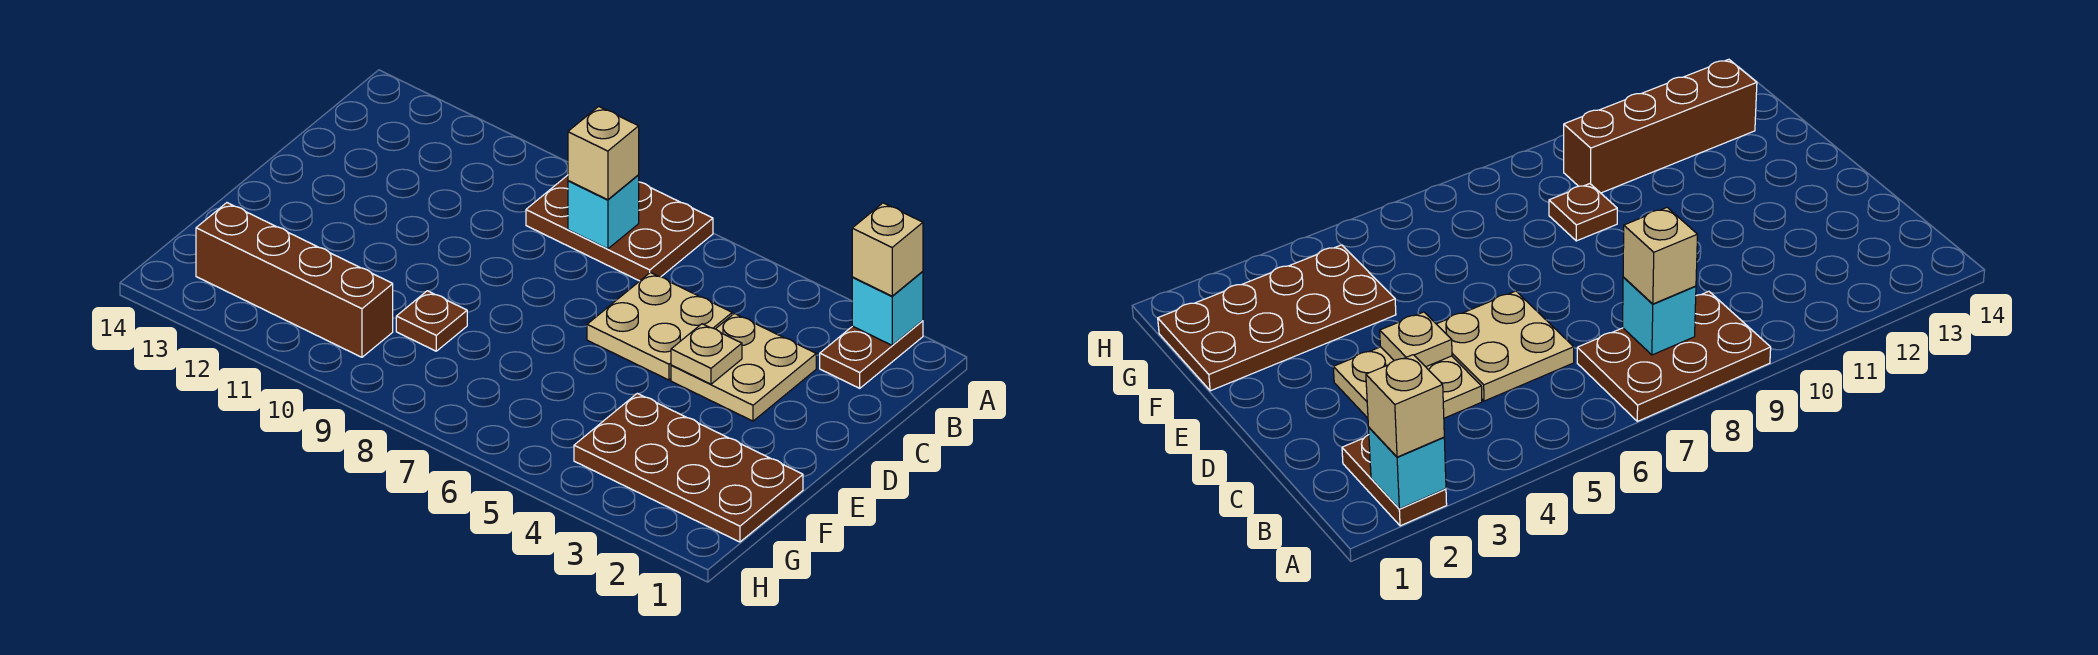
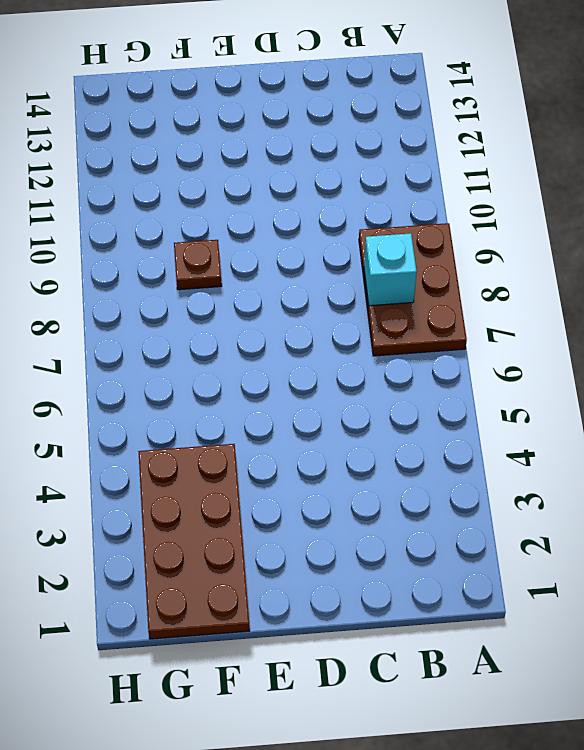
none -> brown plate A2:B2 level 1
none -> tan plate C3:D4 level 1
none -> tan plate C5:D6 level 1

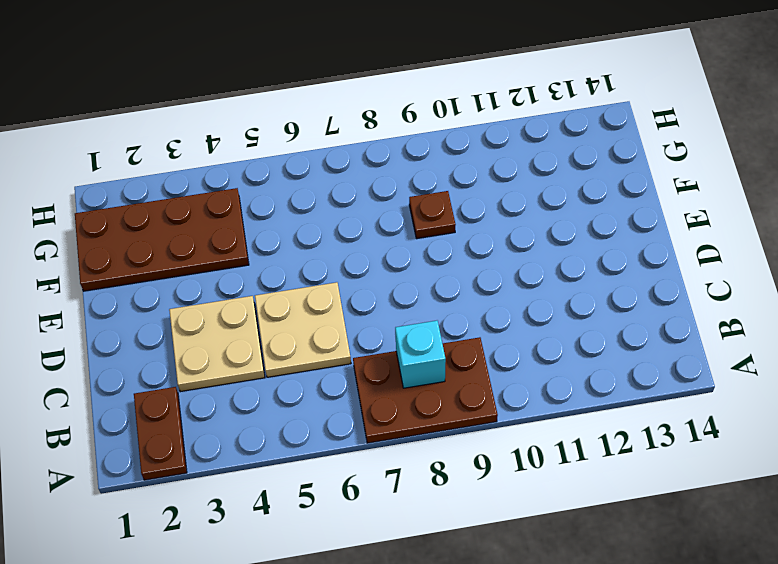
none -> brown brick G10:G13 level 1
none -> cyan brick A2 level 2
none -> tan plate D4 level 2

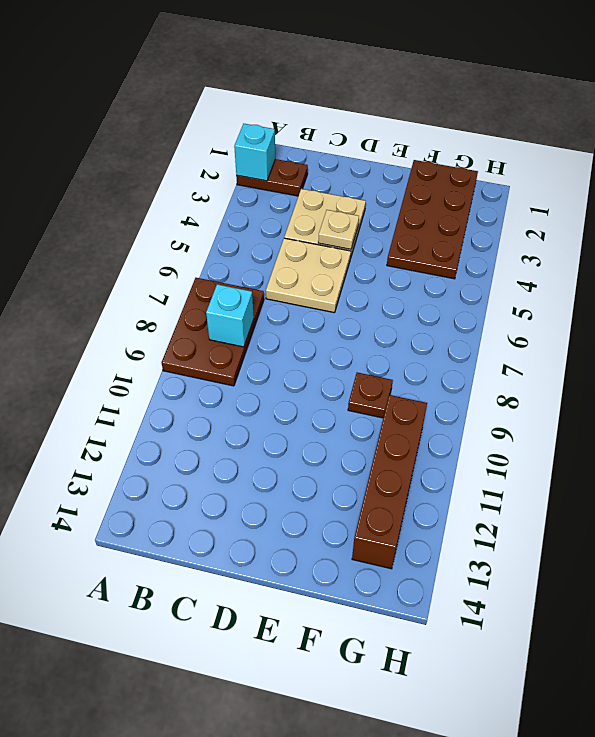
none -> tan brick A2 level 3
none -> tan brick B8 level 3

